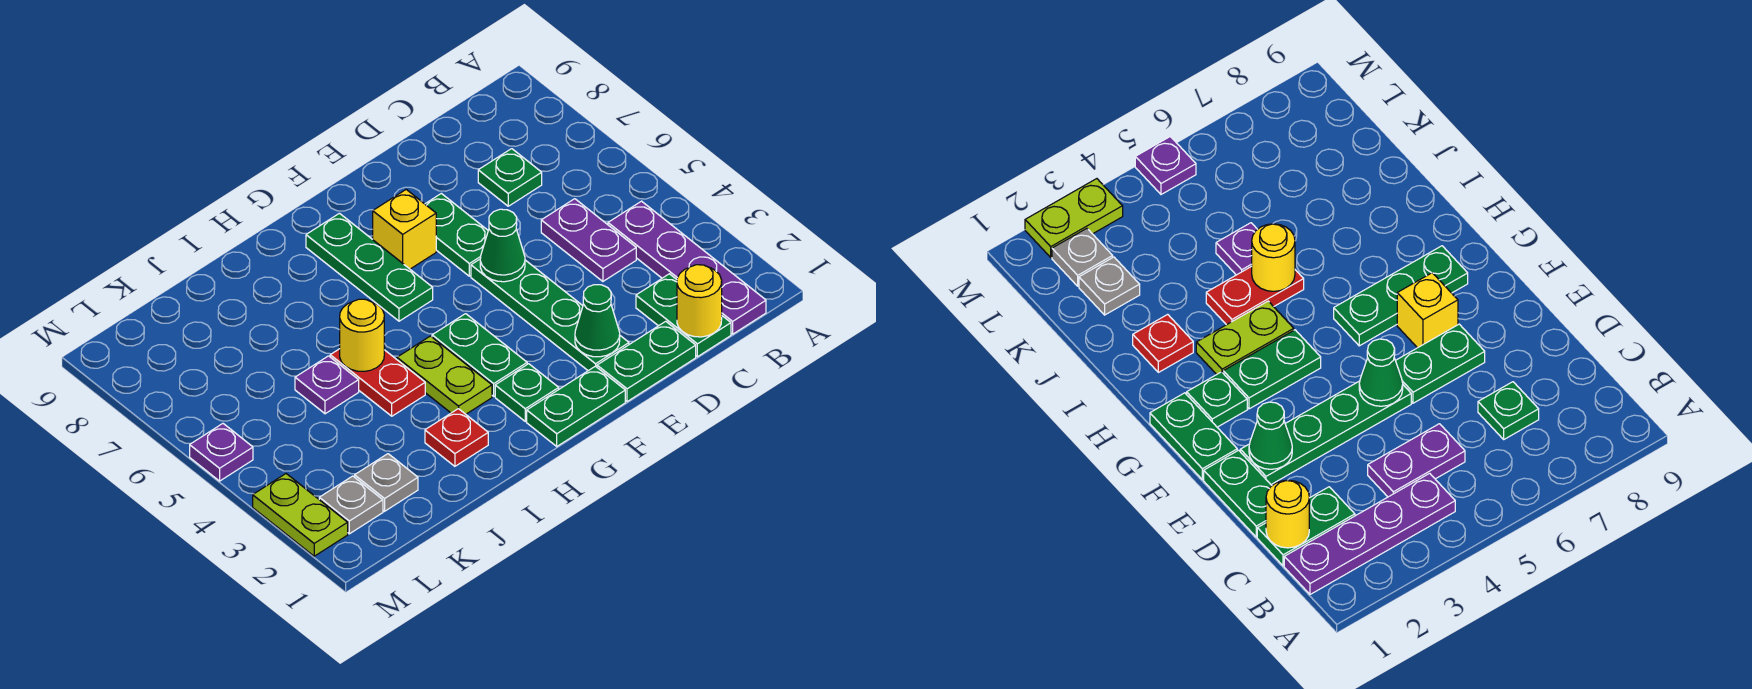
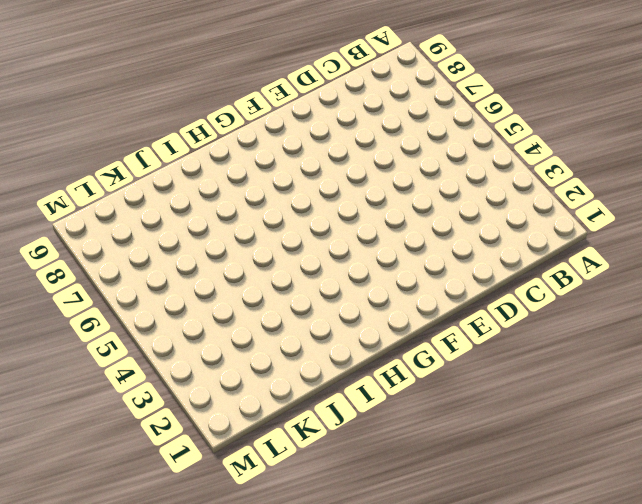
none -> purple plate B1:B4 level 1
none -> green plate C1:C2 level 1
none -> purple plate C4:C5 level 1

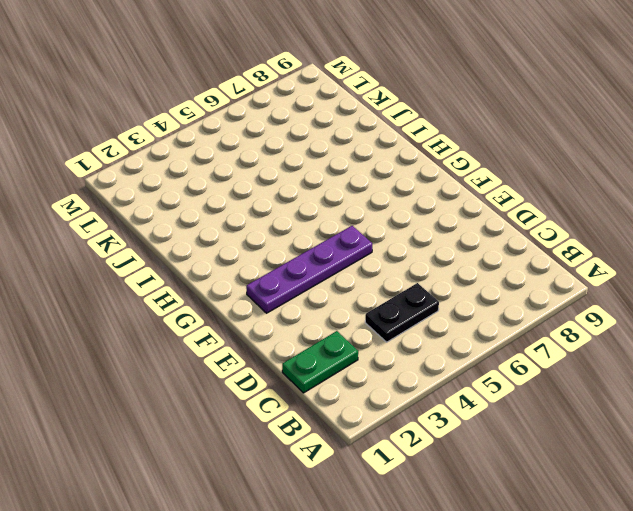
black plate C4:C5 level 1 -> purple plate C4:C5 level 1
purple plate F2:F5 level 1 -> purple plate B1:B4 level 1
none -> green plate C7 level 1
none -> green plate D1:E1 level 1
none -> green plate E2:E5 level 1

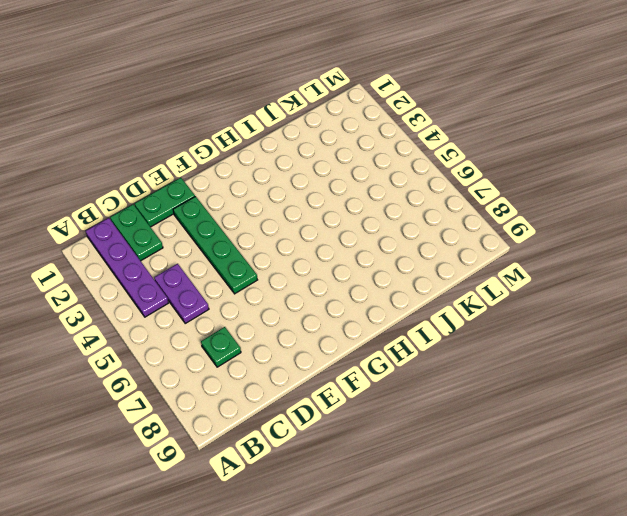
none -> green plate E6:E7 level 1
none -> green plate F1:G1 level 1
none -> yellow brick F7 level 1

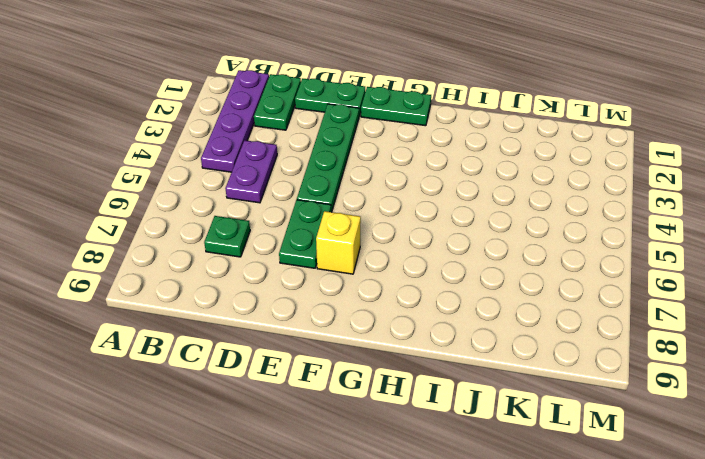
none -> green plate G2 level 1
none -> green plate G3:G4 level 1
none -> green plate G6:G8 level 1

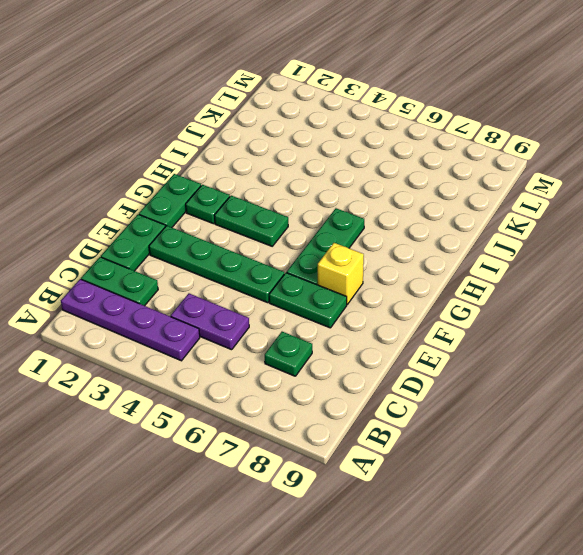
green plate F6:H6 level 1 -> green plate G6:G8 level 1
none -> lime plate H3:H4 level 1
none -> red plate I2 level 1
none -> red plate I4:I5 level 1

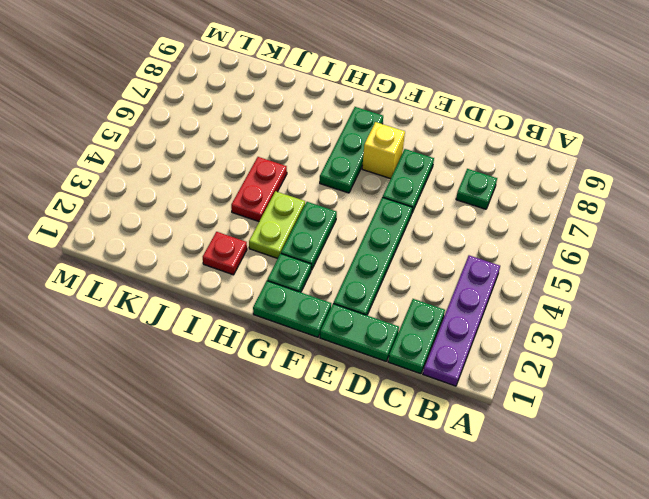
none -> purple plate C4:C5 level 1
none -> purple plate J5 level 1
none -> grey plate K2 level 1

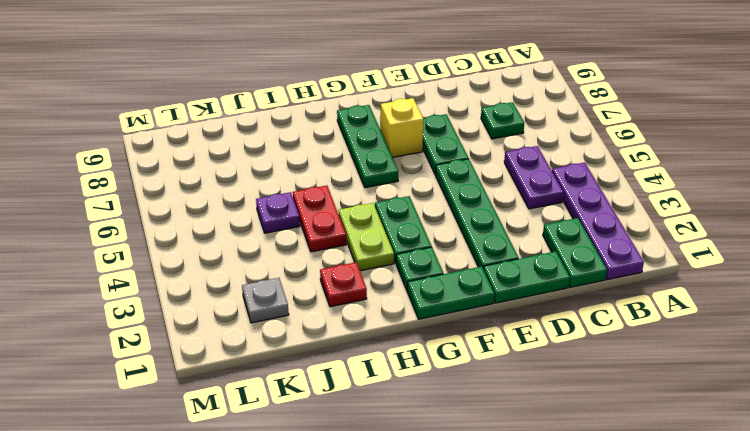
none -> grey plate L2 level 1
none -> lime plate M2:M3 level 1
none -> purple plate M5 level 1

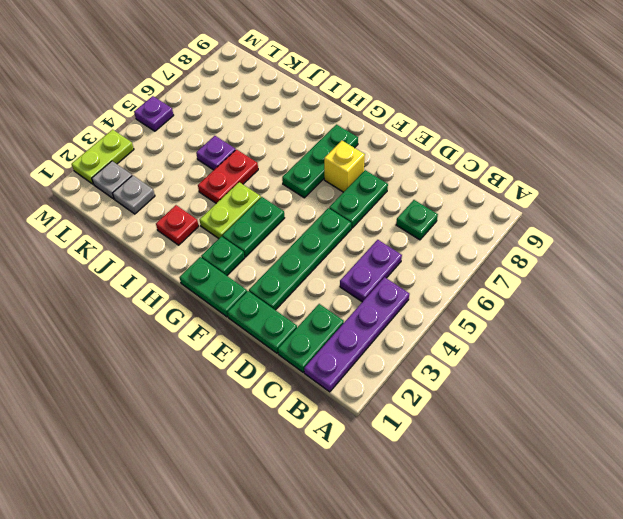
none -> yellow round brick C1 level 2
none -> green cone E2 level 2
none -> green cone E5 level 2

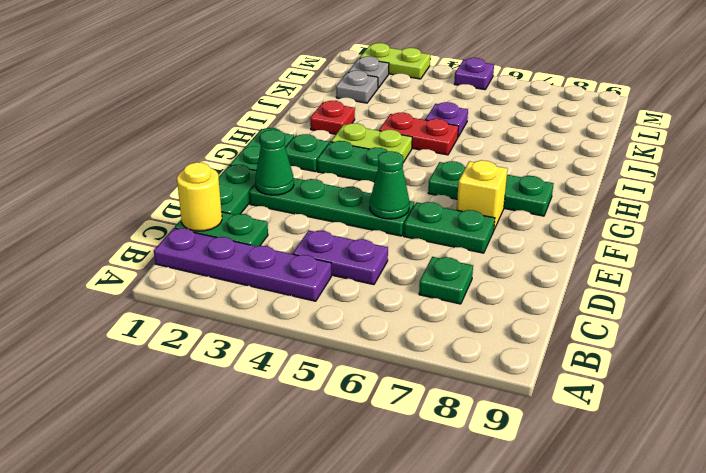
none -> yellow round brick I5 level 2

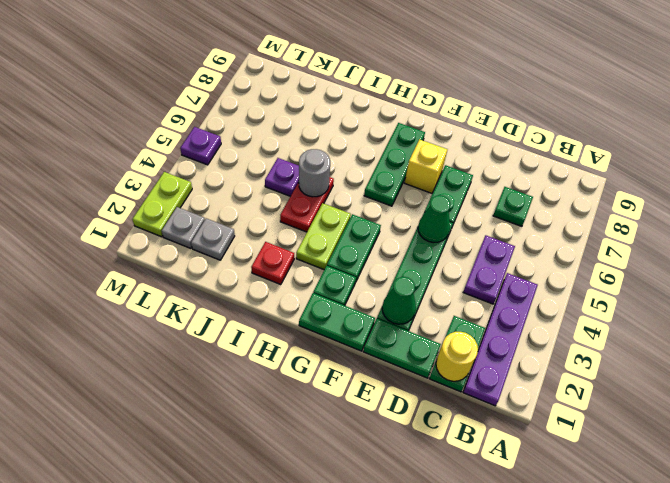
grey round brick I5 level 2 -> yellow round brick I5 level 2

